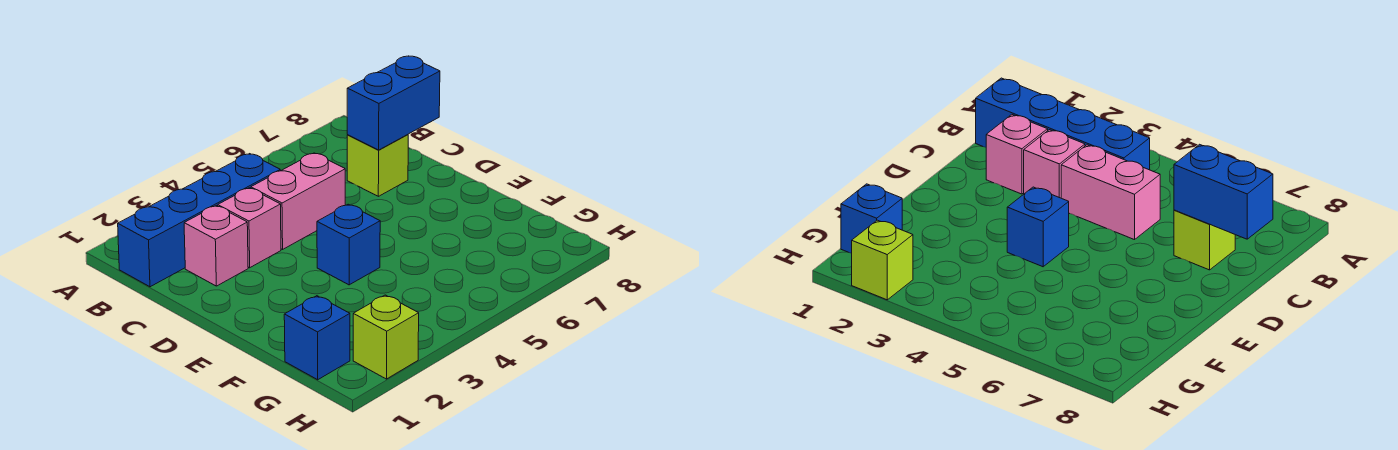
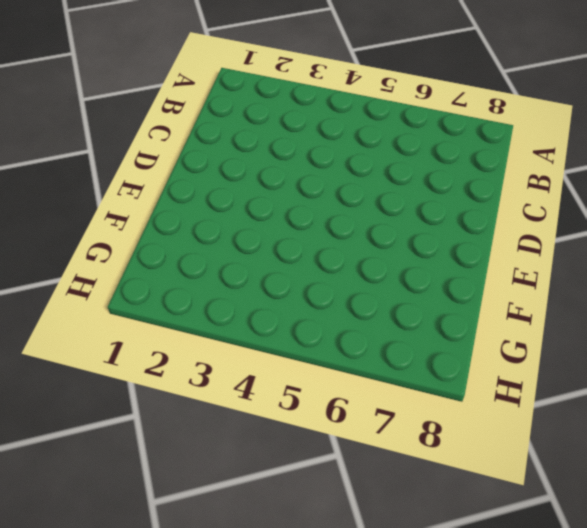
none -> blue brick B1:B4 level 1
none -> pink brick C2 level 1

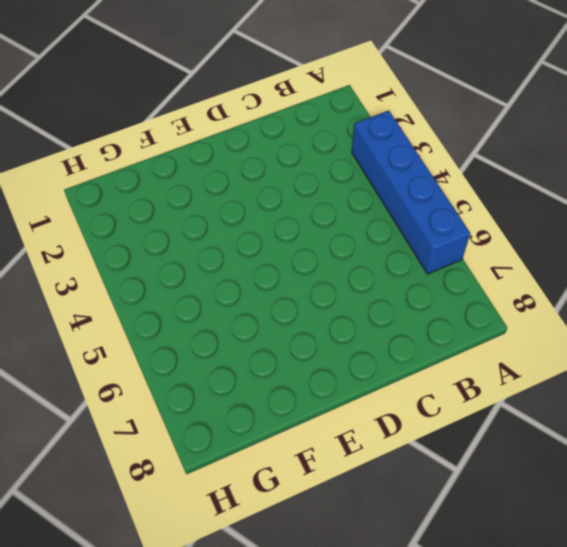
blue brick A3:A6 level 1 -> blue brick B1:B4 level 1
none -> pink brick C2 level 1
none -> pink brick C3 level 1

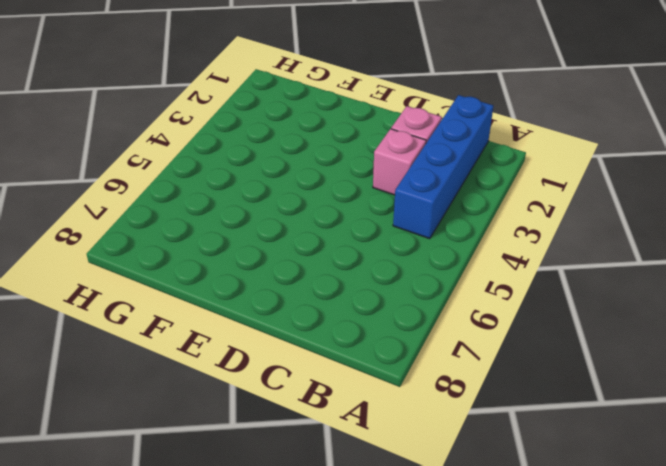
none -> pink brick C4:C5 level 1
none -> lime brick C7 level 1

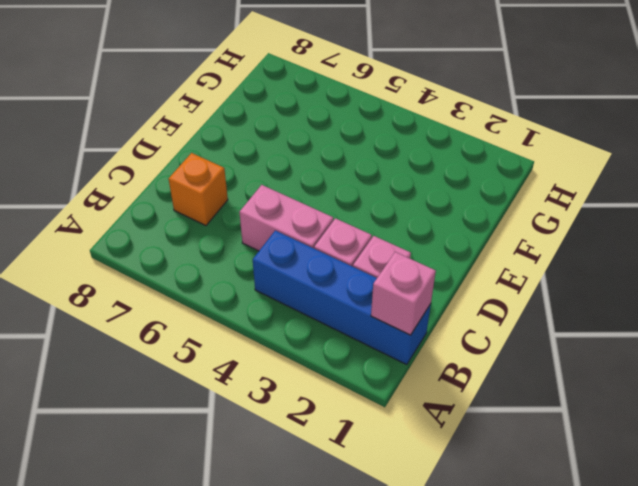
pink brick B1 level 2 -> none
orange brick C7 level 1 -> lime brick C7 level 1
none -> blue brick E4 level 1
none -> blue brick G1 level 1

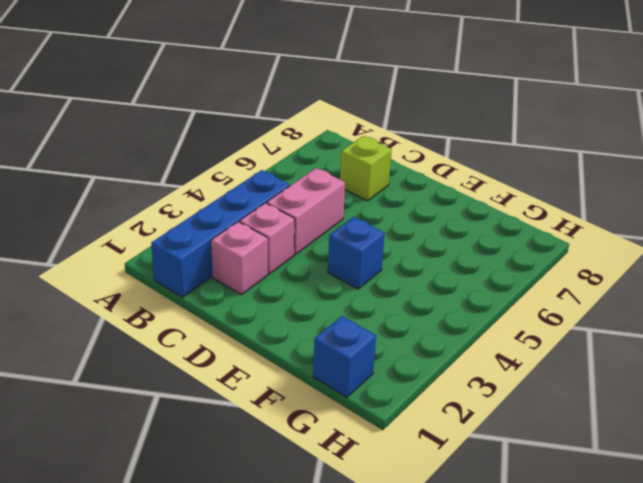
none -> lime brick H2 level 1
none -> blue brick C7:C8 level 2

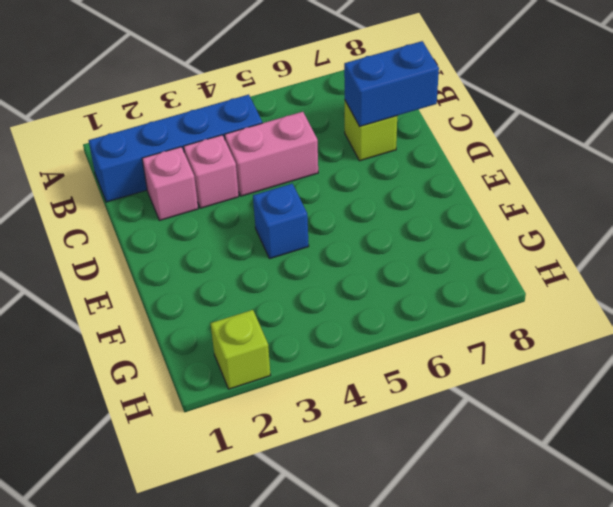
none -> blue brick G1 level 1

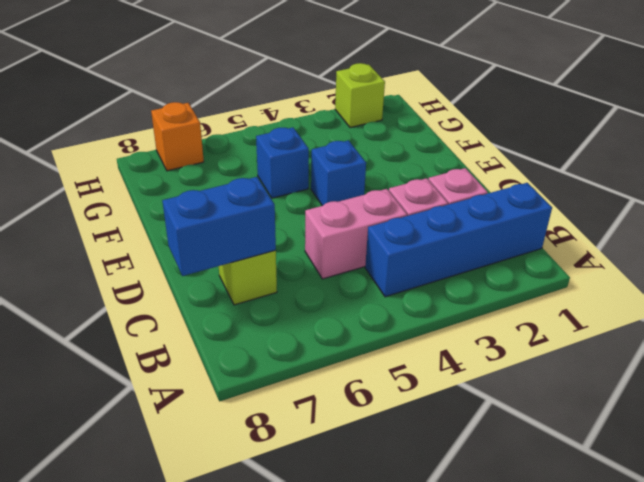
blue brick F5 level 1 -> blue brick G1 level 1
orange brick H7 level 1 -> none

